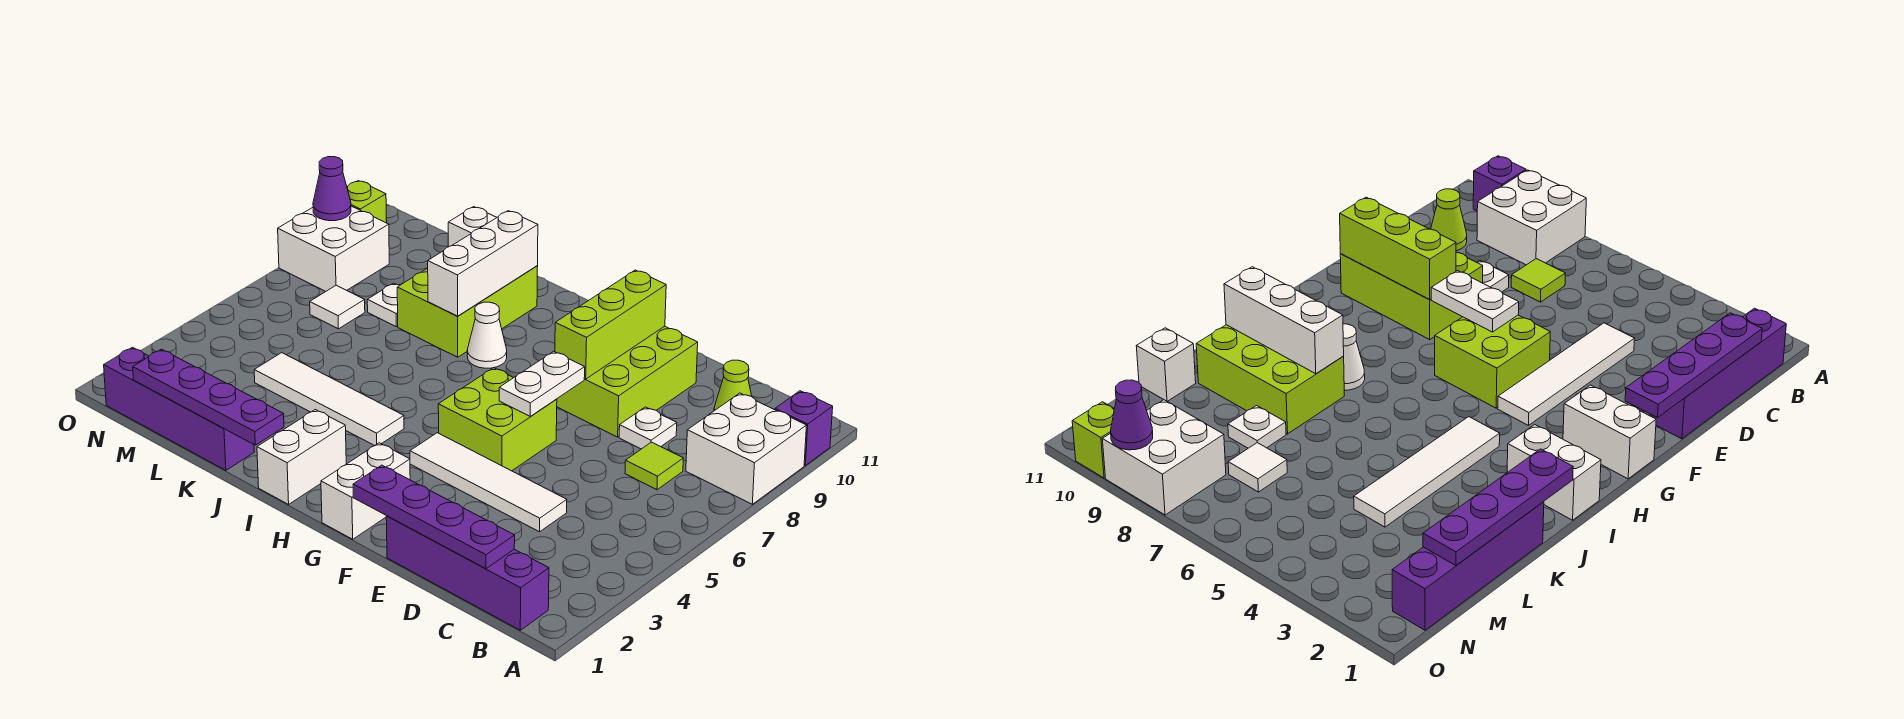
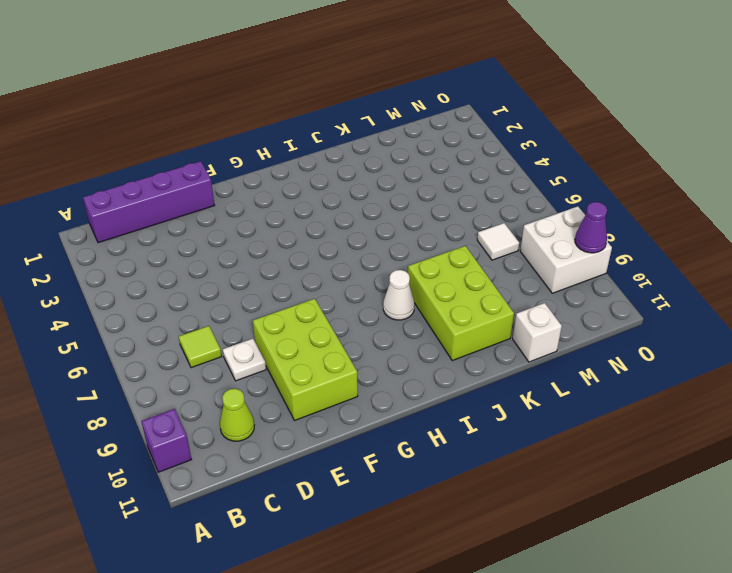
none -> white brick A8:B9 level 1
none -> white tile D4:G4 level 1
none -> lime brick F5:G6 level 1

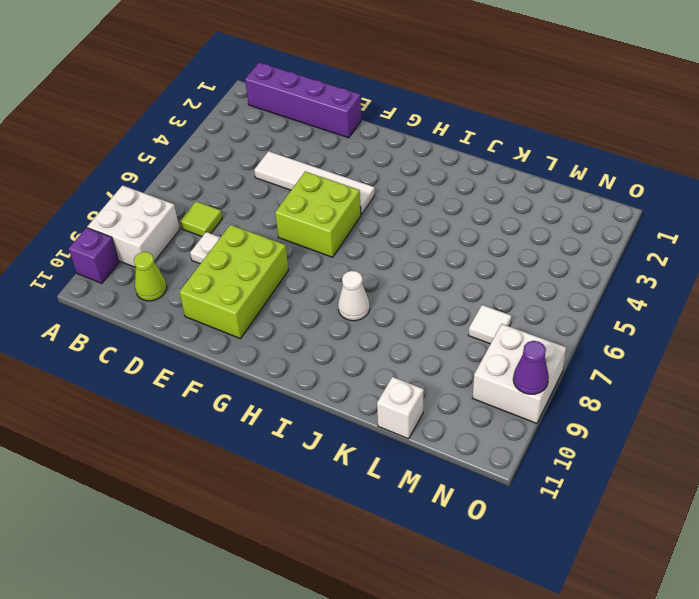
none -> white brick G1:G2 level 1
none -> white brick I1:I2 level 1
none -> white tile I4:L4 level 1

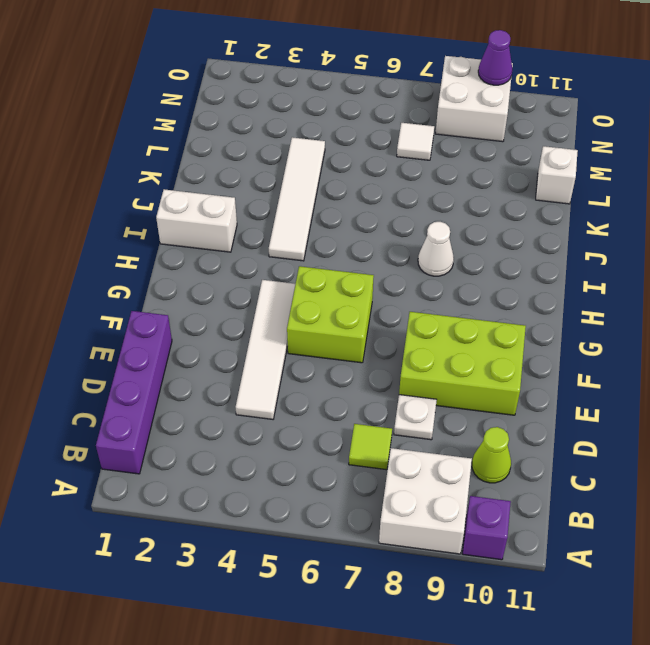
none -> white brick G1:G2 level 1
none -> lime brick J8:K10 level 1
none -> purple brick K1:N1 level 1

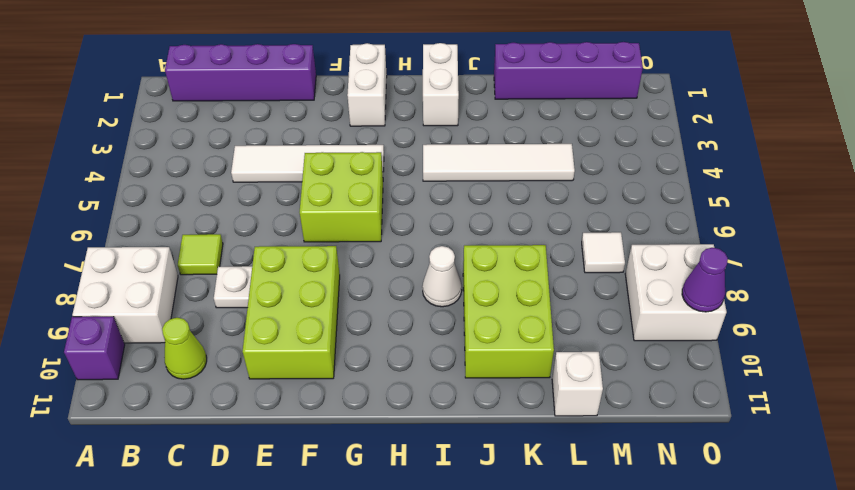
none -> white plate L8 level 1
none -> lime brick O10 level 1
none -> purple plate C1:F1 level 2

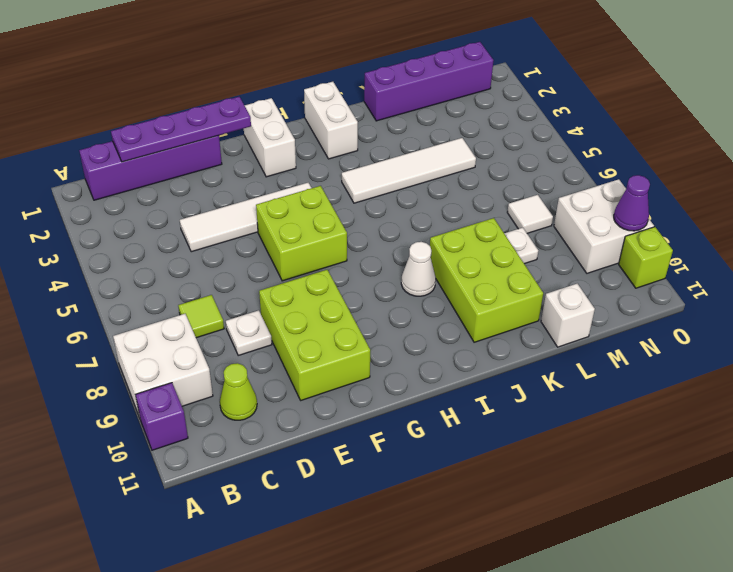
none -> white plate F6:F7 level 2
none -> lime brick F8:F10 level 2
none -> purple plate J1:M1 level 2

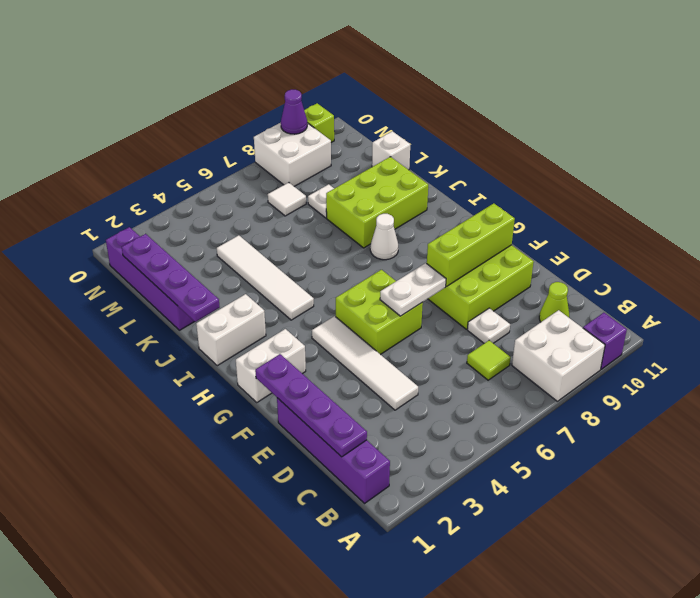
none -> white brick J8:J10 level 2

